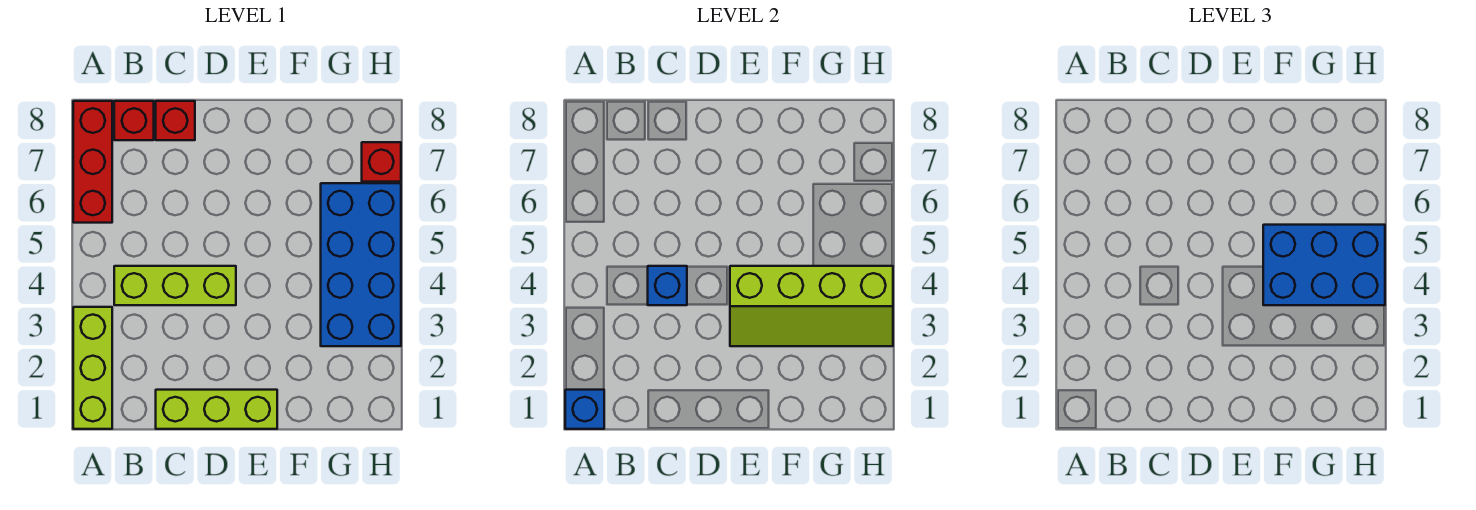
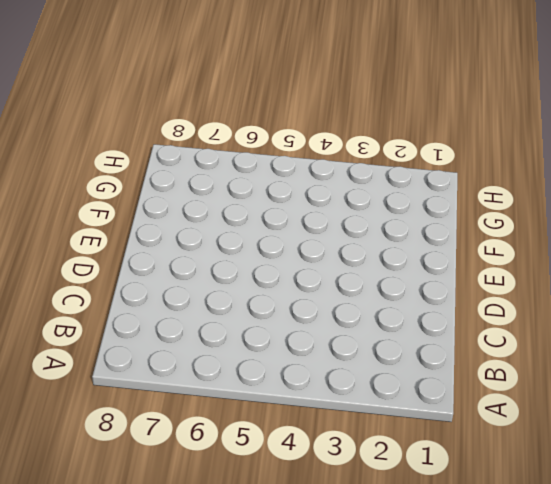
none -> lime brick A1:A3 level 1
none -> red brick A6:A8 level 1
none -> lime brick B4:D4 level 1

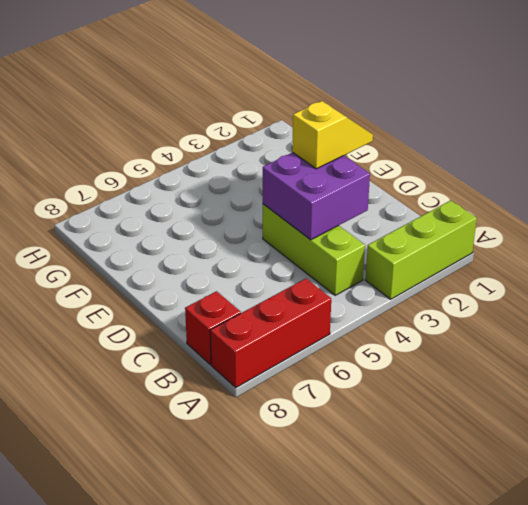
purple brick C3:D4 level 2 -> blue brick C4 level 2
yellow slope D2:D3 level 3 top 3 -> none
none -> lime brick C1:E1 level 1
none -> red brick C8 level 1
none -> blue brick G3:H6 level 1

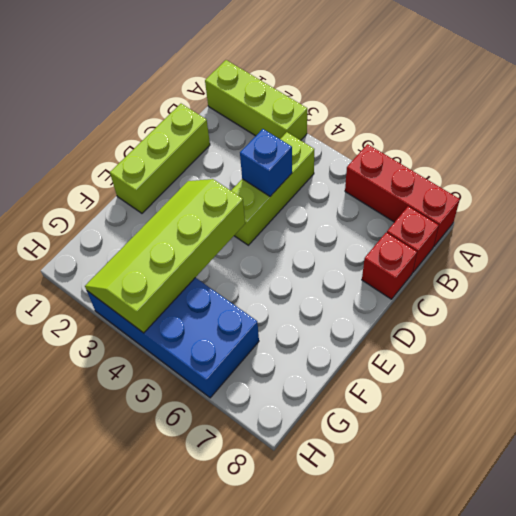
none -> red brick H7 level 1
none -> blue brick A1 level 2
none -> blue brick F4:H5 level 3

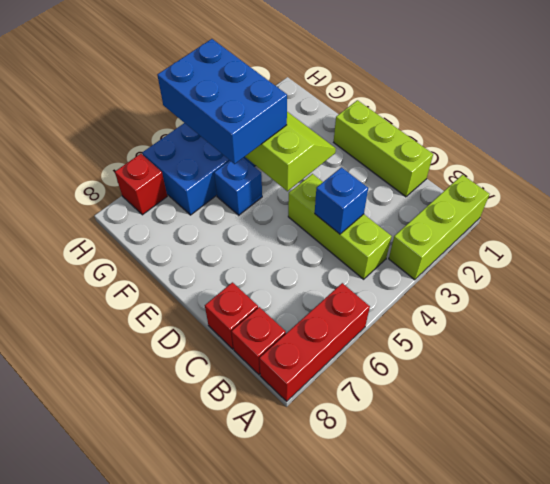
blue brick F5 level 1 -> blue brick A1 level 2

